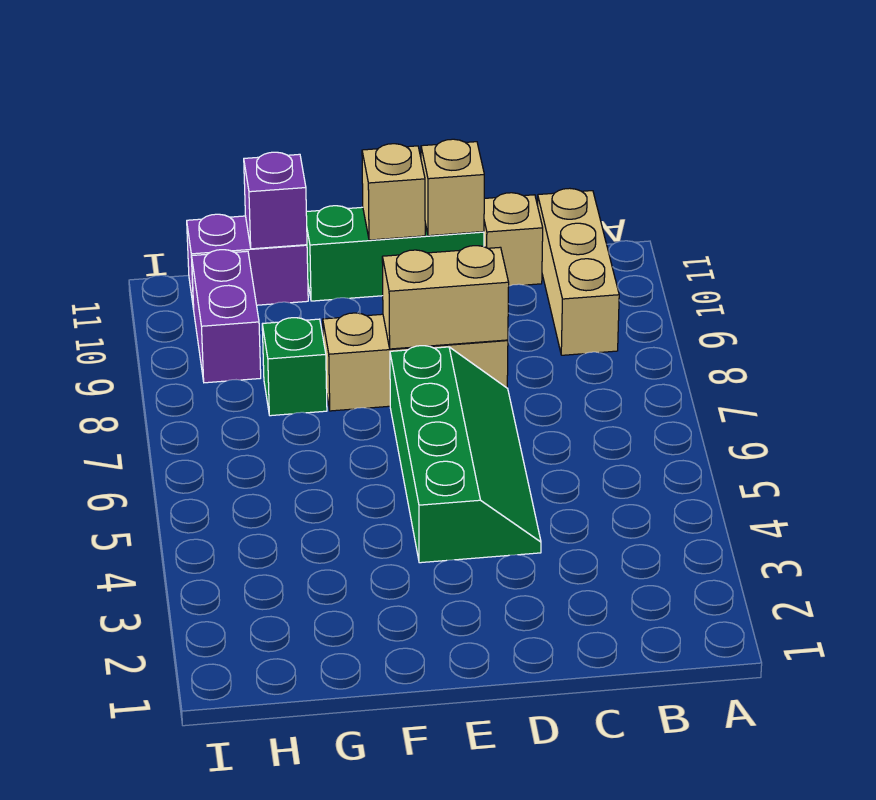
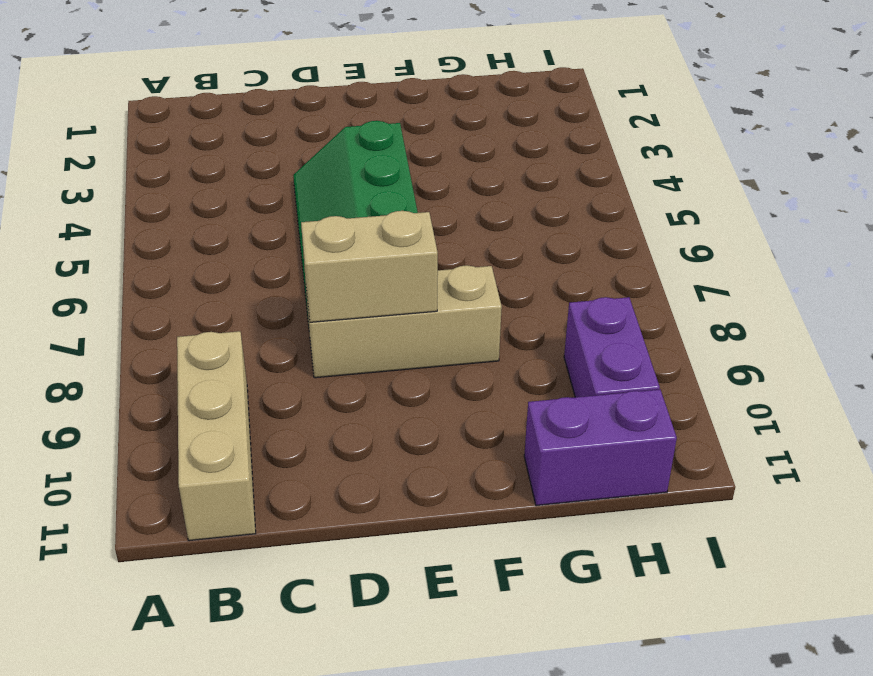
none -> tan brick C11 level 1
none -> green brick D11:F11 level 1
none -> green brick G8 level 1

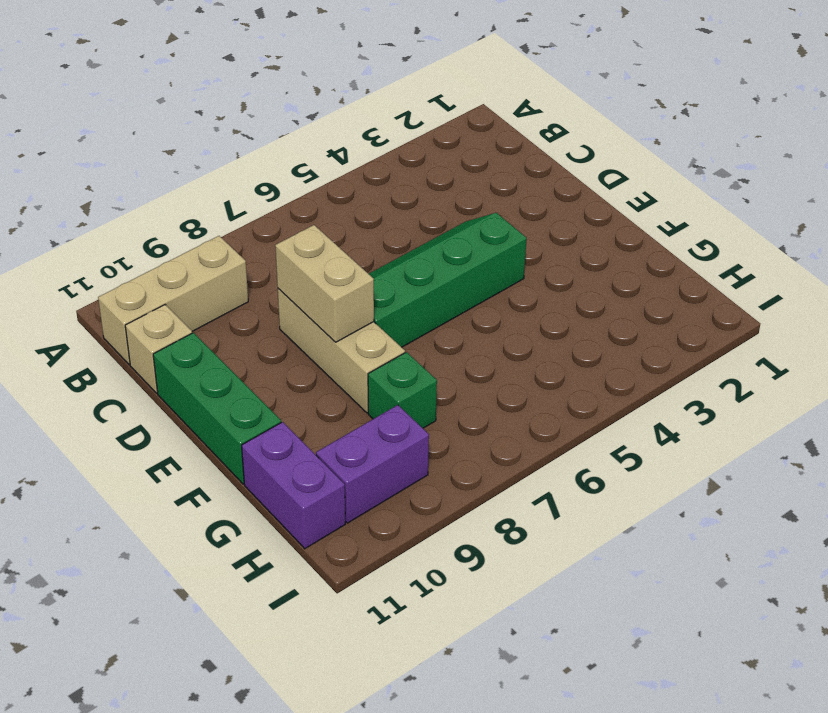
none -> tan brick D11 level 2
none -> tan brick E11 level 2
none -> purple brick G11 level 2

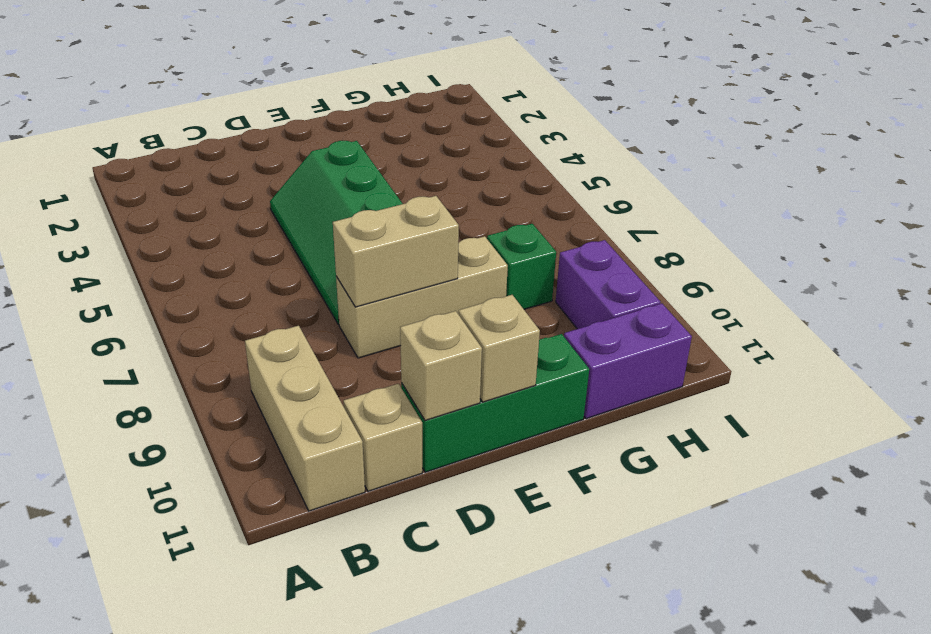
none -> purple brick G11 level 2

